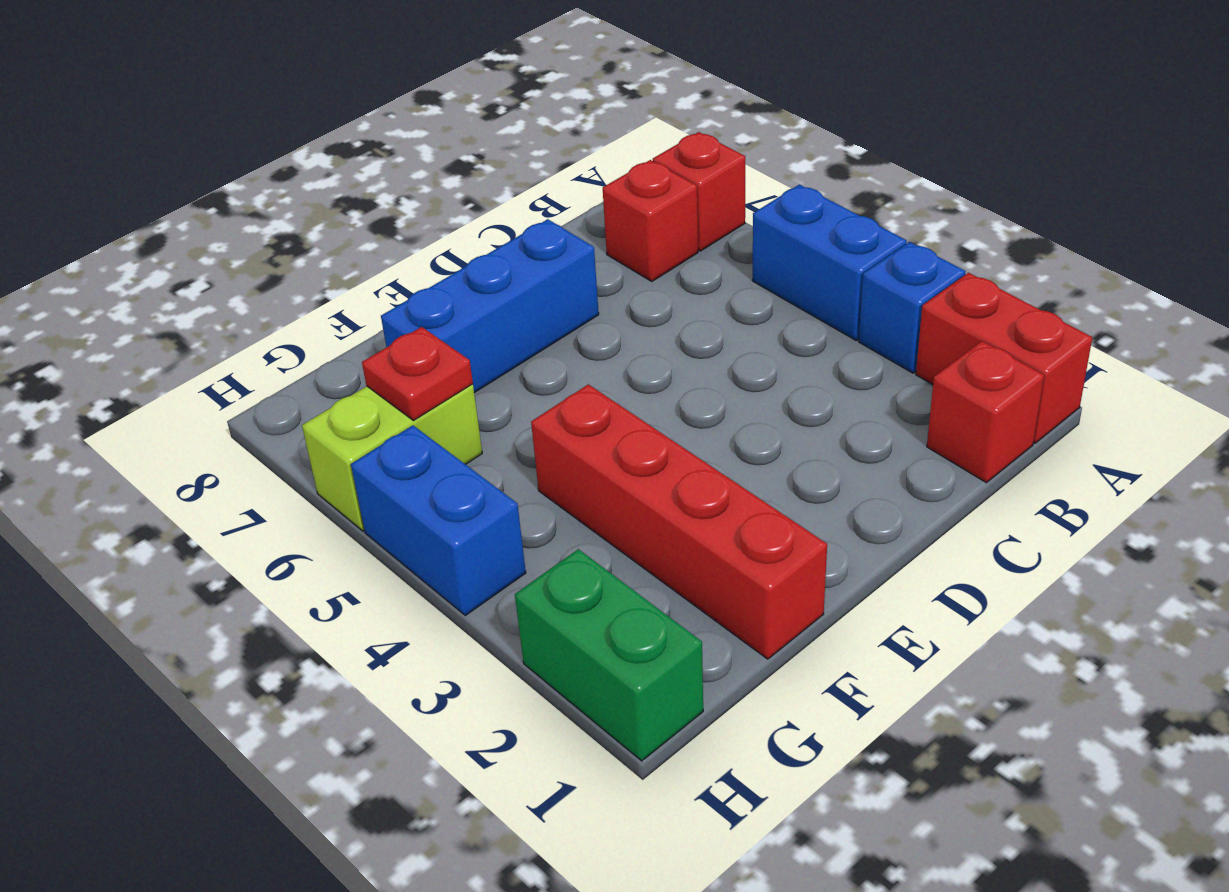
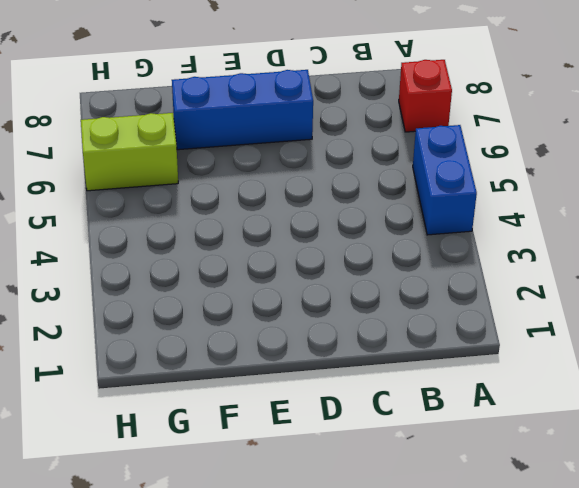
none -> red brick A1:A2 level 1
none -> blue brick A3 level 1
none -> red brick B1 level 1

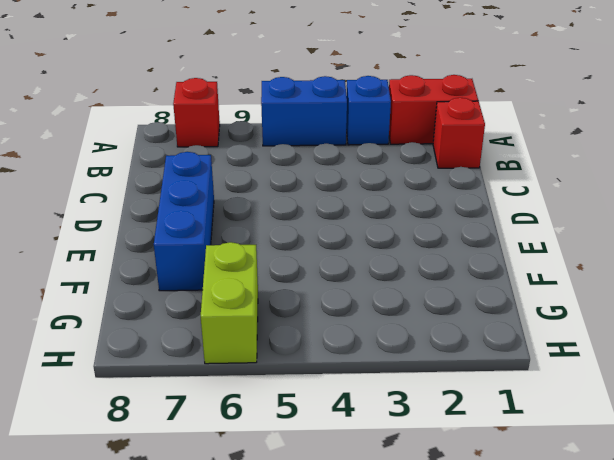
none -> red brick B7 level 1
none -> red brick F1:F4 level 1
none -> green brick H1:H2 level 1

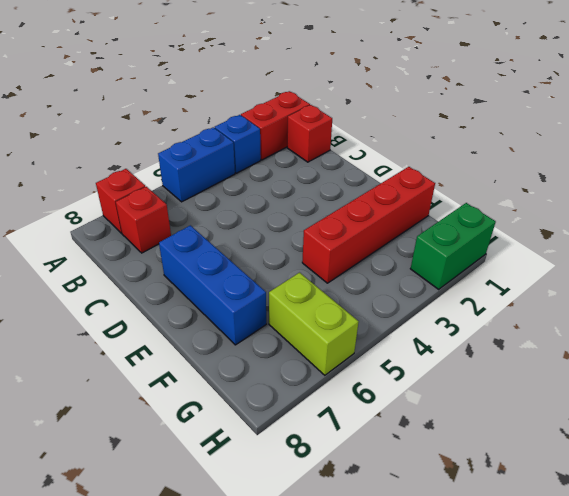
none -> blue brick H4:H5 level 1
none -> red plate G6 level 2

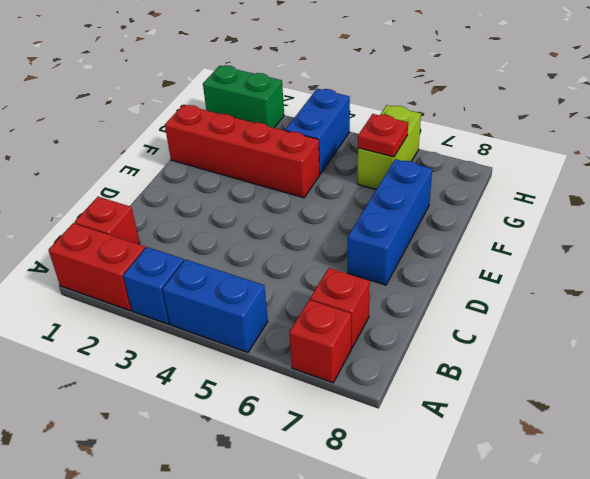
blue brick G4:H4 level 1 -> blue brick H4:H5 level 1

